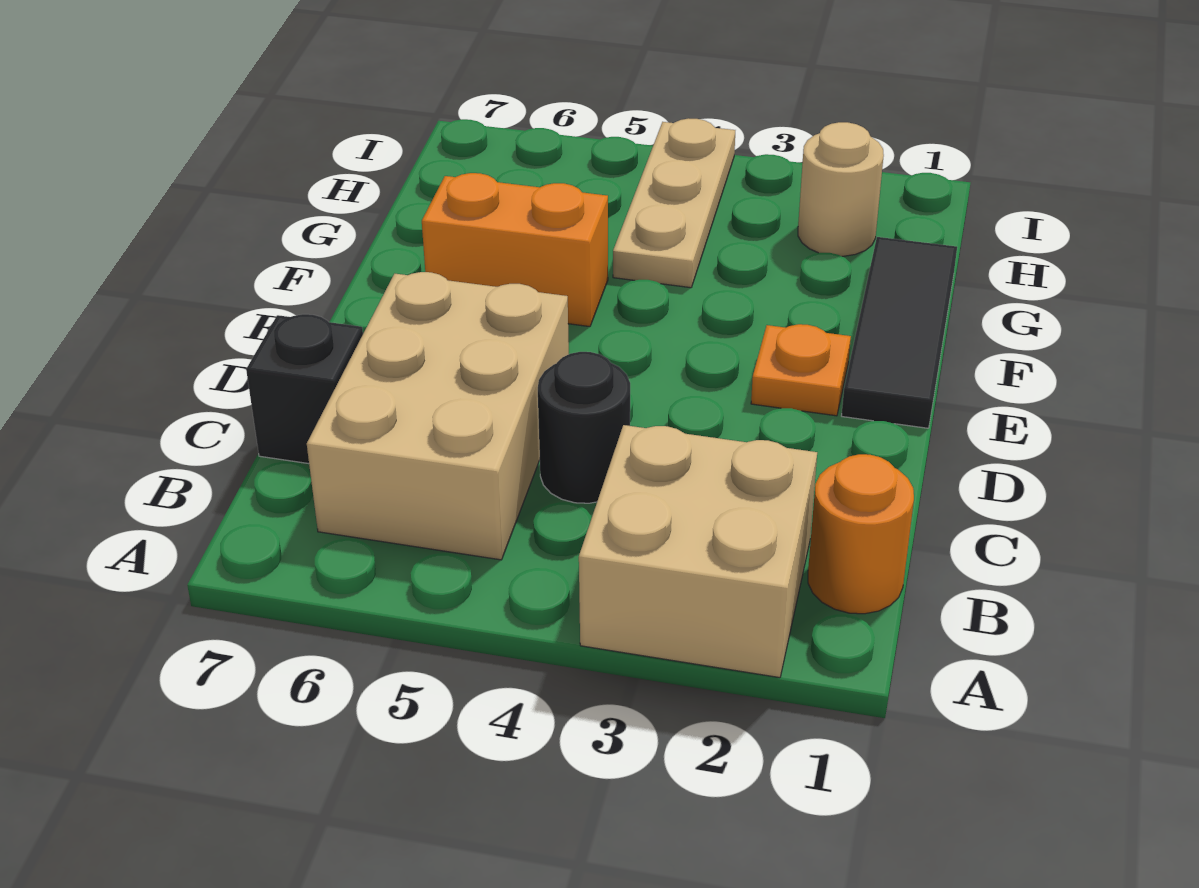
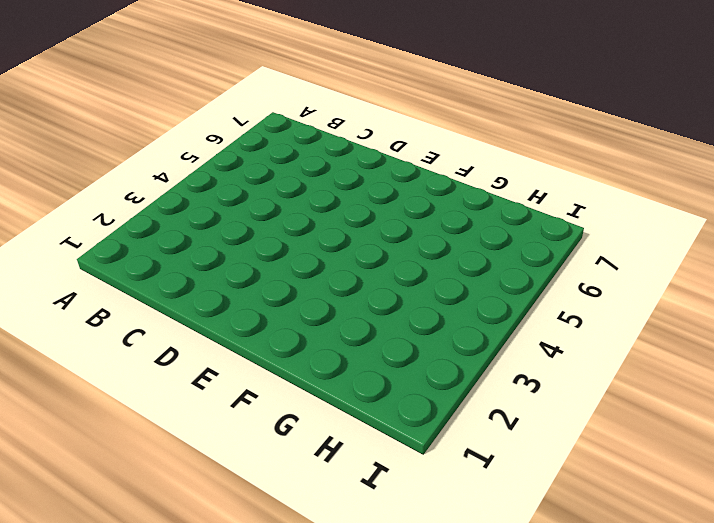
none -> tan brick A2:B3 level 1
none -> orange round brick B1 level 1

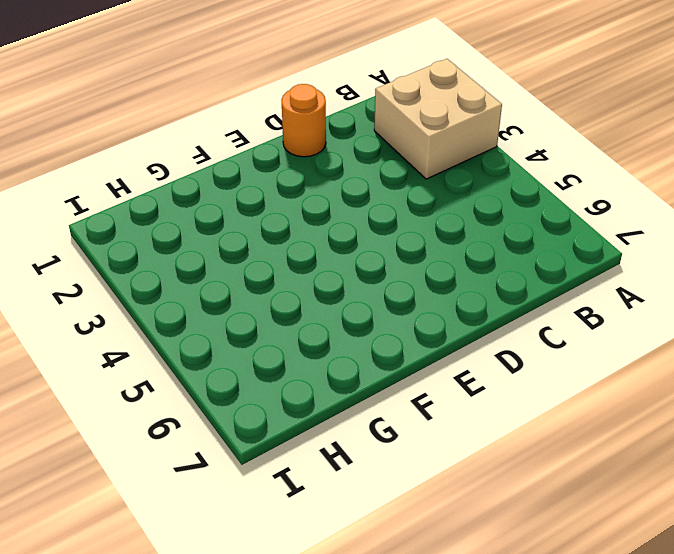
orange round brick D1 level 1 -> orange round brick B1 level 1
none -> tan brick B5:D6 level 1
none -> black round brick C4 level 1

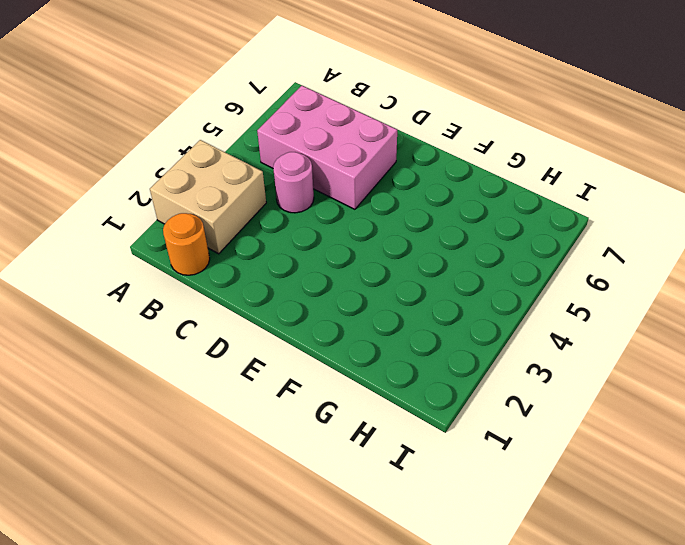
pink brick B5:D6 level 1 -> tan brick B5:D6 level 1
pink round brick C4 level 1 -> black round brick C4 level 1
none -> black brick C7 level 1
none -> black tile E1:G1 level 1

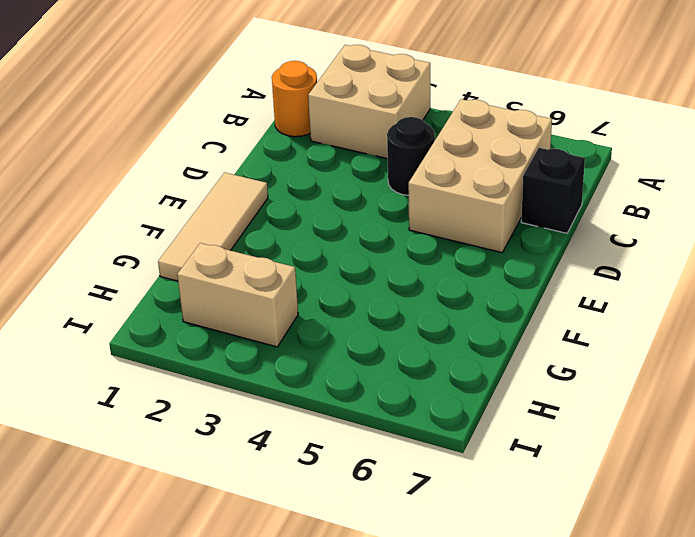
tan tile E1:G1 level 1 -> black tile E1:G1 level 1
tan brick H2:H3 level 1 -> tan round brick H2 level 1
none -> orange plate E2 level 1
none -> orange brick F5:F6 level 1

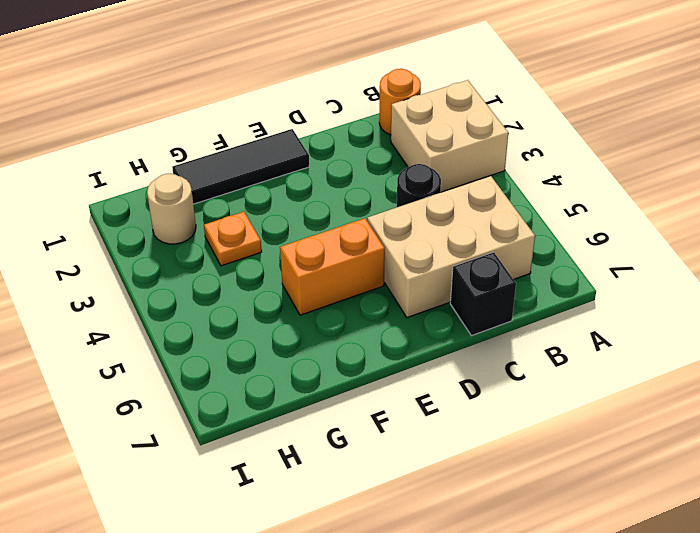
orange brick E5:F5 level 1 -> orange brick F5:F6 level 1
orange plate G3 level 1 -> orange plate E2 level 1
none -> tan plate G4:I4 level 1

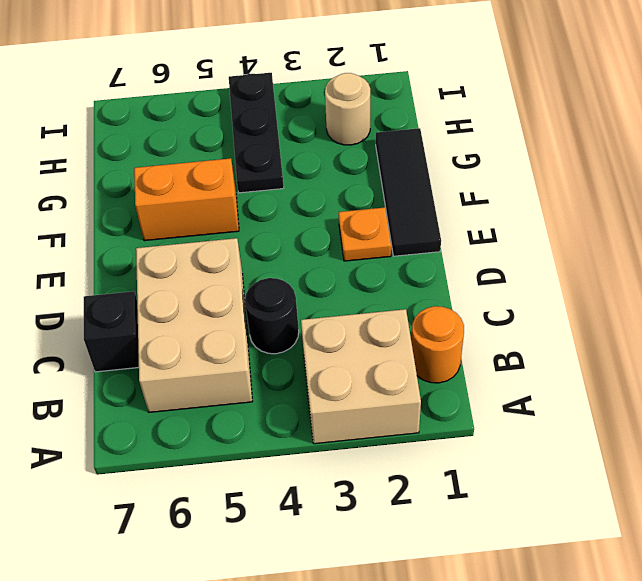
black plate G4:I4 level 1 -> tan plate G4:I4 level 1

